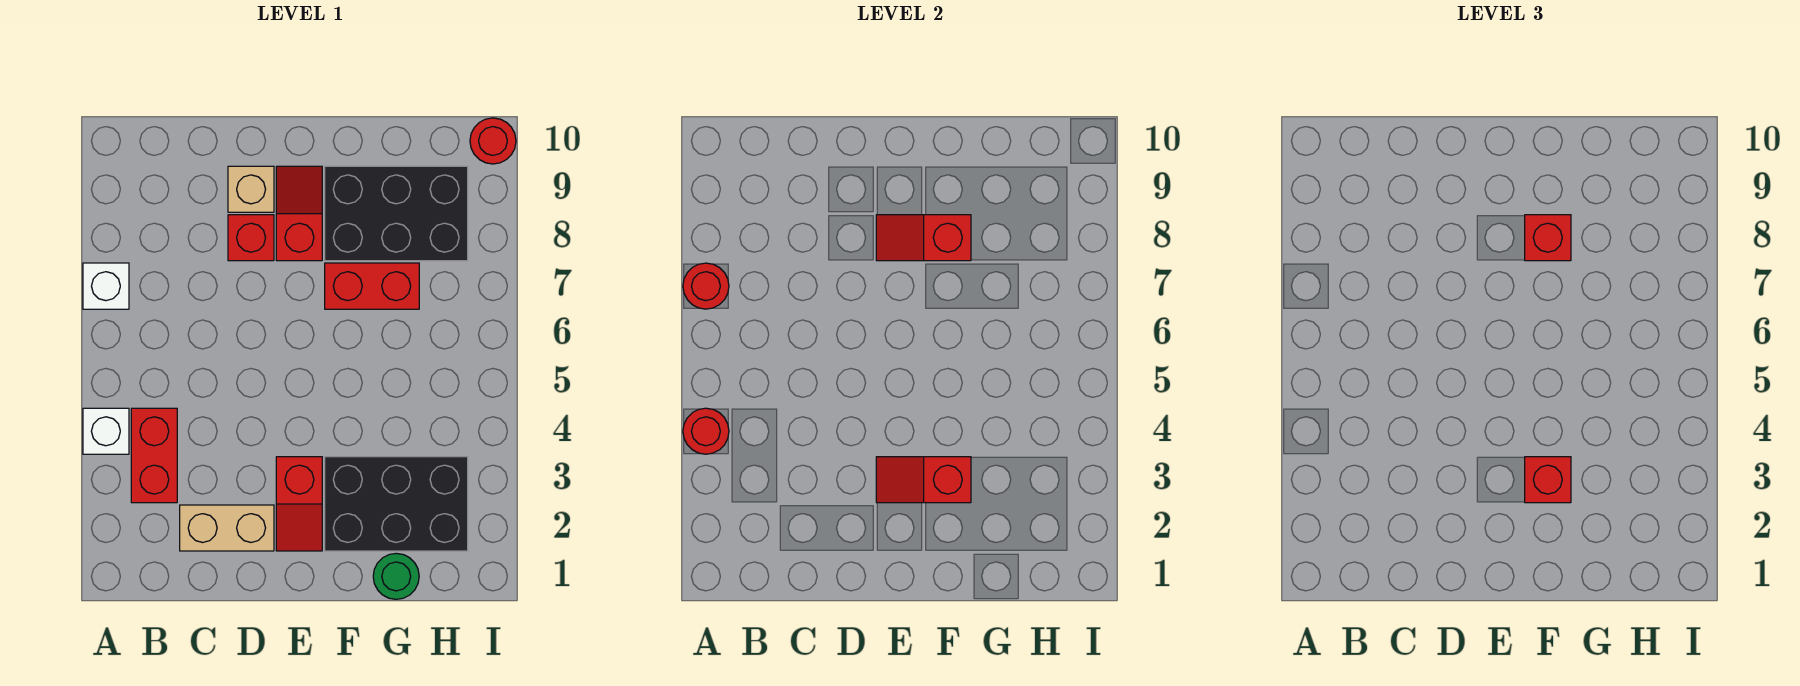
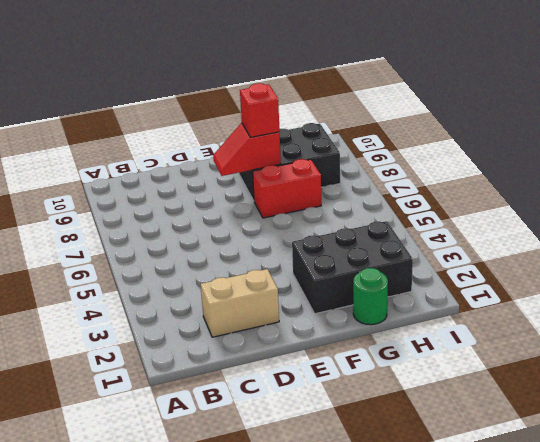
none -> white brick A4 level 1
none -> white brick A7 level 1
none -> red brick B3:B4 level 1

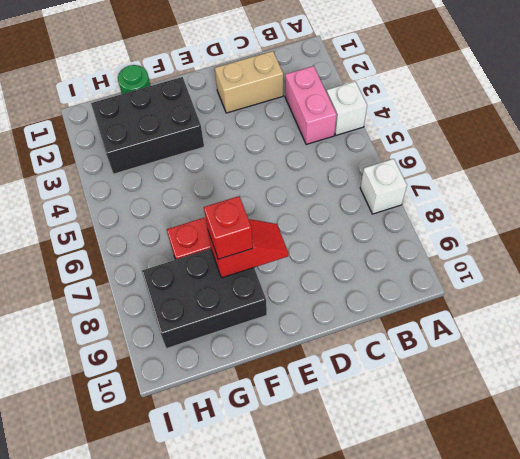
pink brick B3:B4 level 1 -> red brick B3:B4 level 1
none -> red brick D8 level 1
none -> tan brick D9 level 1
none -> red slope E2:E3 level 1 top 3

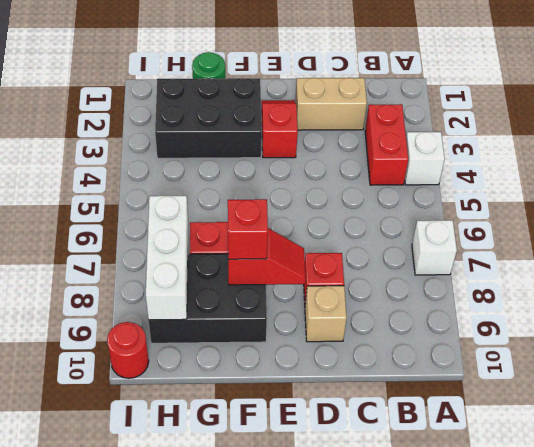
white brick H7:H9 level 2 -> none
none -> red slope E8:E9 level 1 top 8
none -> red round brick A4 level 2
none -> red round brick A7 level 2

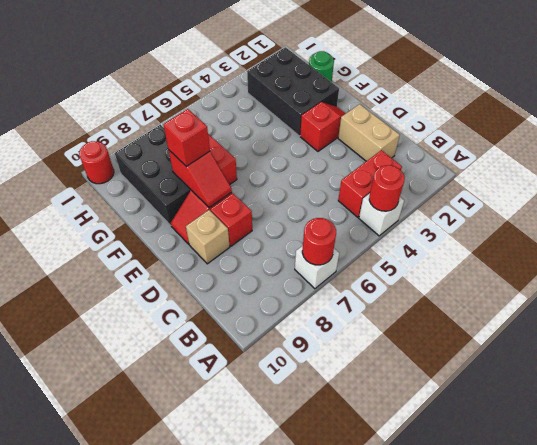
none -> red slope E3:F3 level 2 top F
none -> red brick F3 level 3

